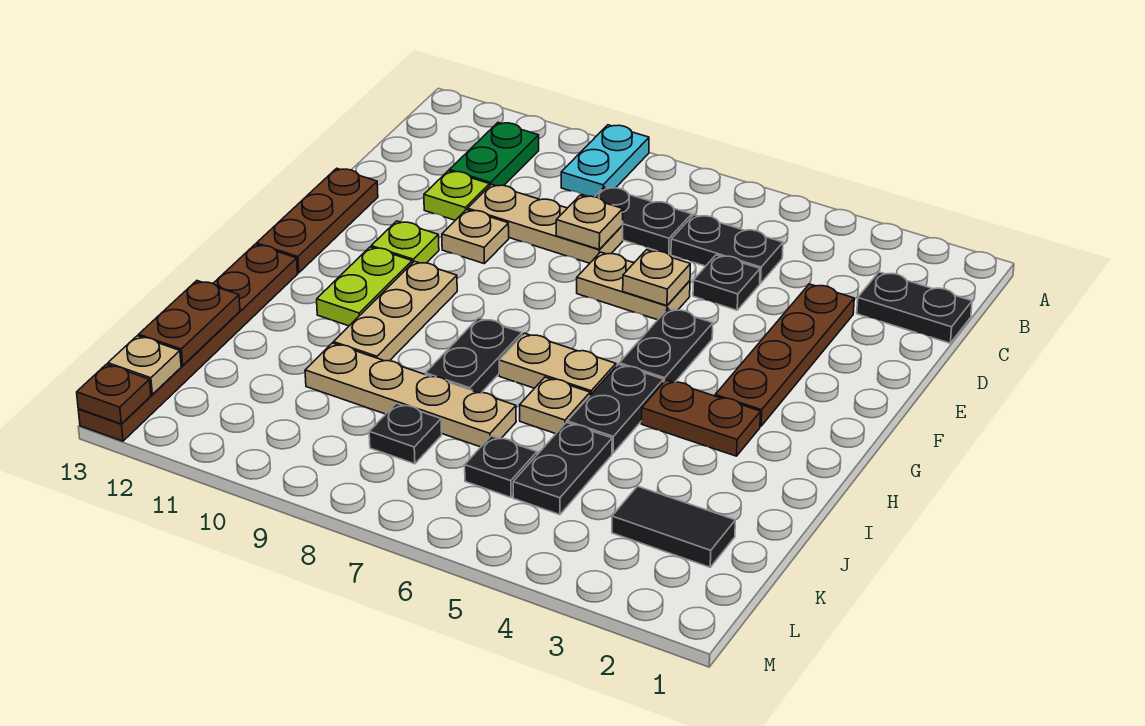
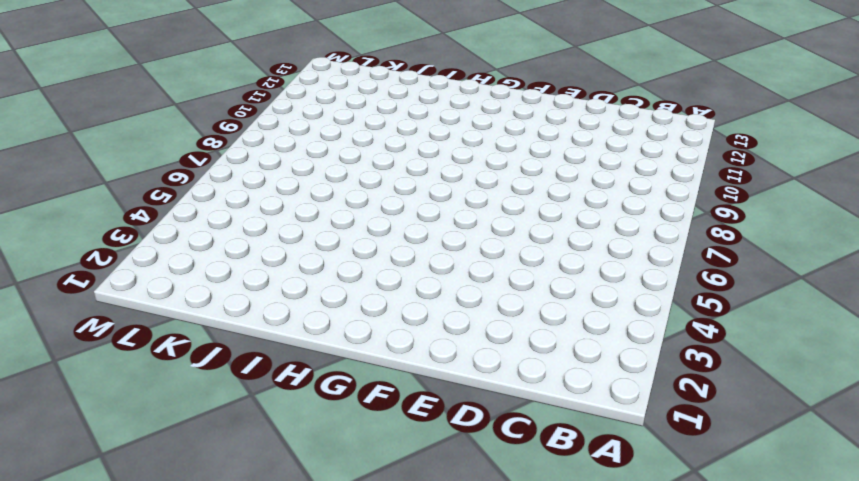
none -> cyan plate A9:B9 level 1
none -> green plate B11:C11 level 1
none -> black plate C1:C2 level 1
none -> black plate C5:C6 level 1

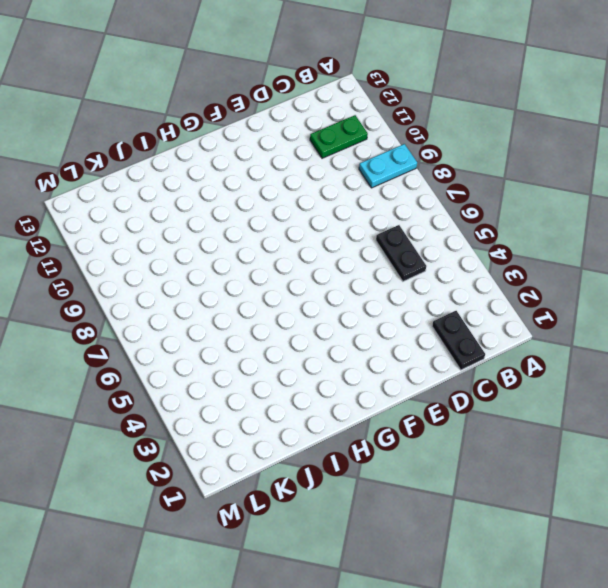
none -> black plate C7:C8 level 1
none -> brown plate D3:G3 level 1
none -> black plate D5 level 1
none -> tan plate D8:D10 level 1

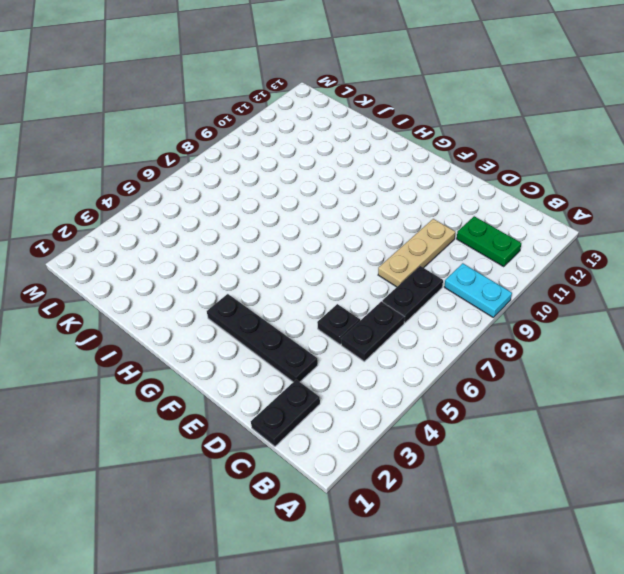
black plate D3:G3 level 1 -> brown plate D3:G3 level 1
none -> lime plate D11 level 1
none -> tan plate E6:E7 level 1
none -> tan plate E10 level 1
none -> brown plate E13:G13 level 1

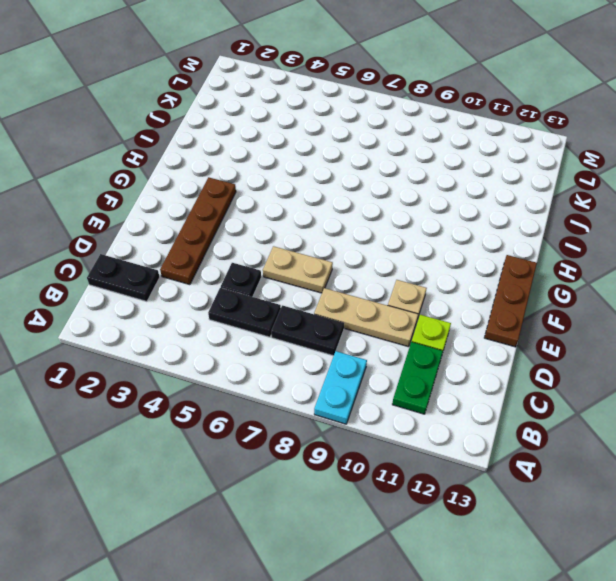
none -> black plate F5:G5 level 1
none -> lime plate F11 level 1
none -> tan plate G10:I10 level 1
none -> lime plate G11:H11 level 1

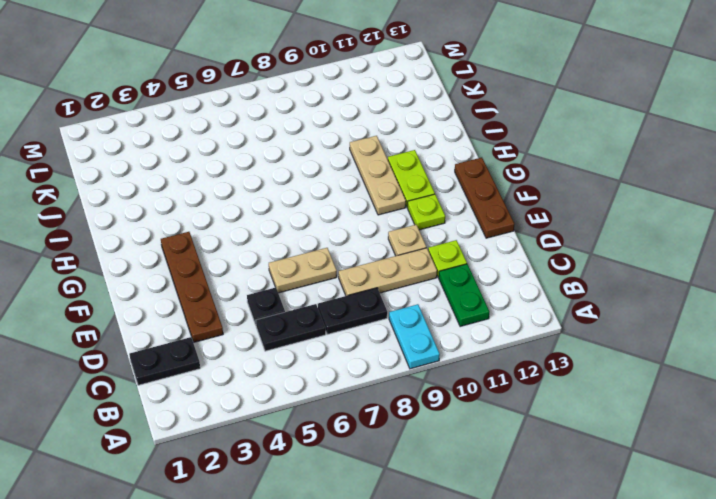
none -> black plate F5:G5 level 1
none -> brown plate H3:H4 level 1
none -> black plate H5:I5 level 1
none -> tan plate H6:H7 level 1

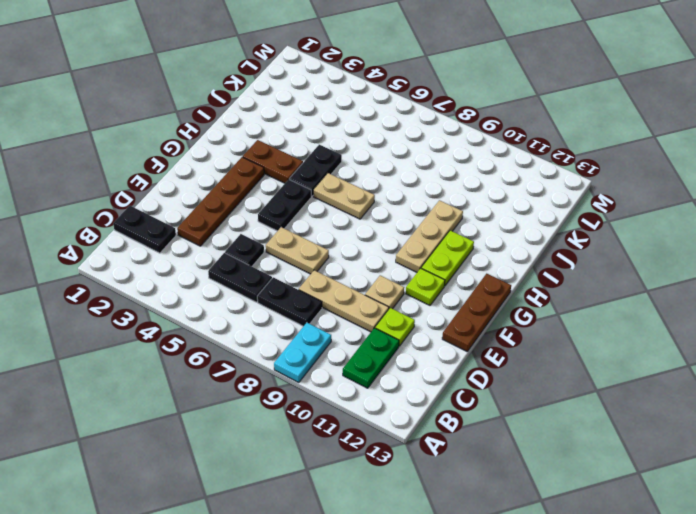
none -> black plate H8:I8 level 1
none -> brown plate H13:M13 level 1
none -> tan plate I6 level 1
none -> black plate J5:K5 level 1

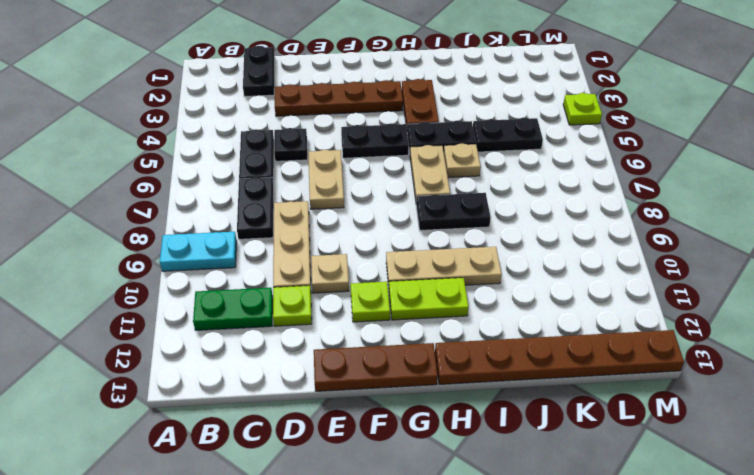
lime plate M4 level 1 -> none
none -> tan plate J7:J10 level 1
none -> black tile K2:K3 level 1
none -> black plate K6 level 1
none -> black plate K8 level 1

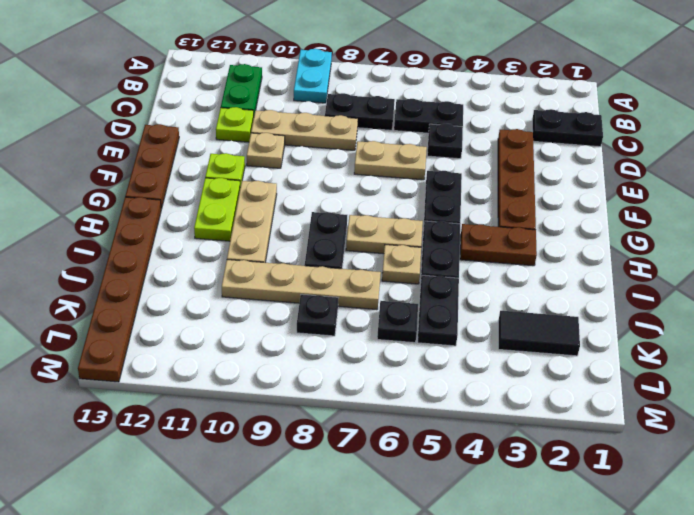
none -> tan plate D8 level 2
none -> tan plate E6 level 2
none -> brown plate J13:K13 level 2
none -> tan plate L13 level 2

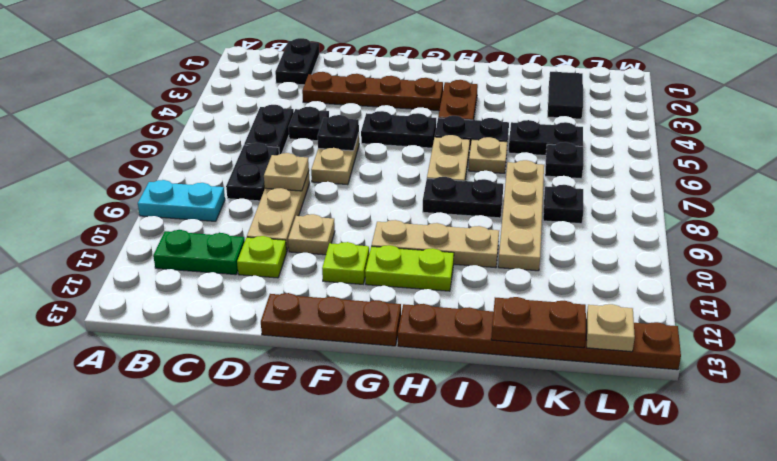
black plate E6 level 2 -> tan plate E6 level 2
none -> brown plate M13 level 2

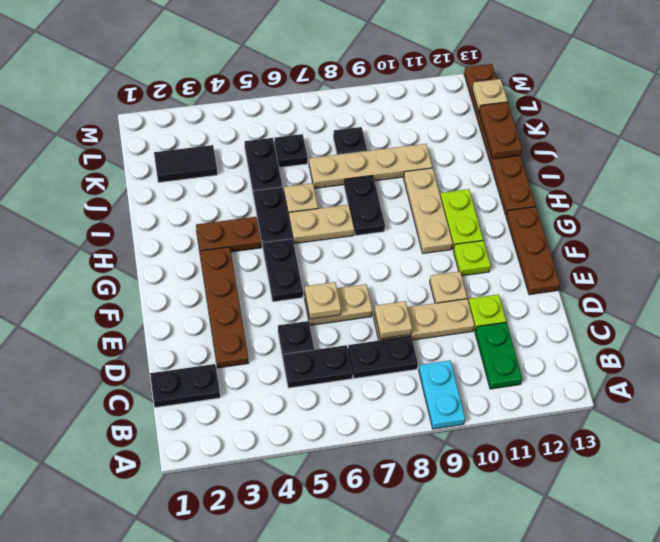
none -> brown plate M13 level 2

